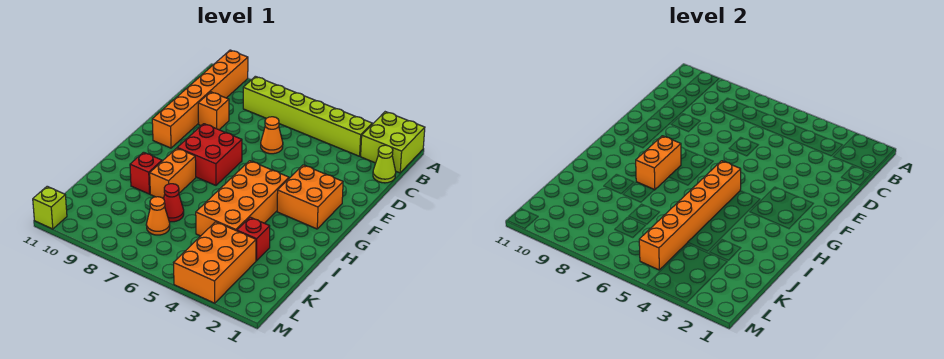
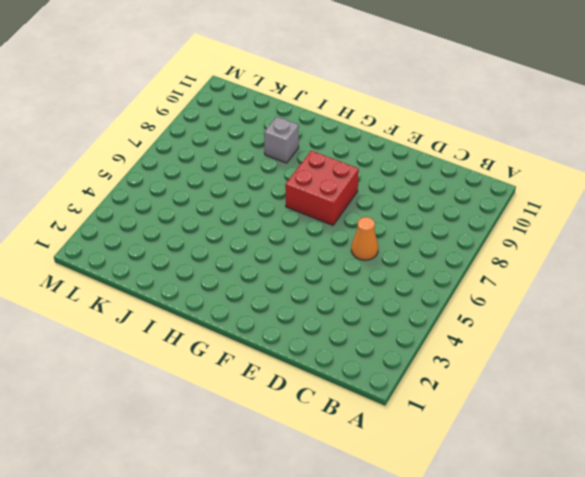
grey brick I9 level 1 -> red brick I9 level 1
none -> lime brick A1:B2 level 1
none -> orange brick A10:F10 level 1
none -> lime brick B3:B8 level 1

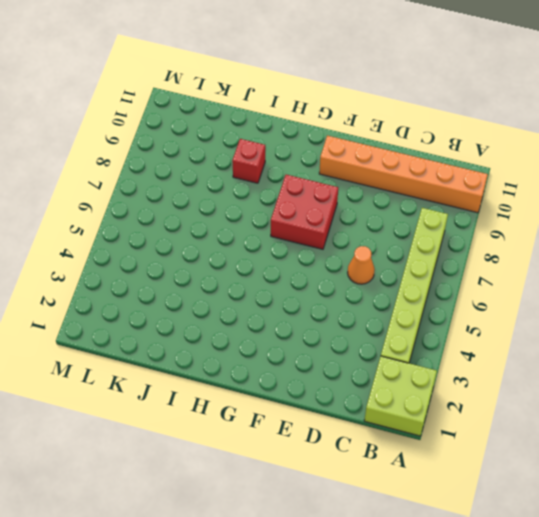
none -> lime cone C1 level 1
none -> orange brick D9 level 1
none -> orange brick F2:G3 level 1

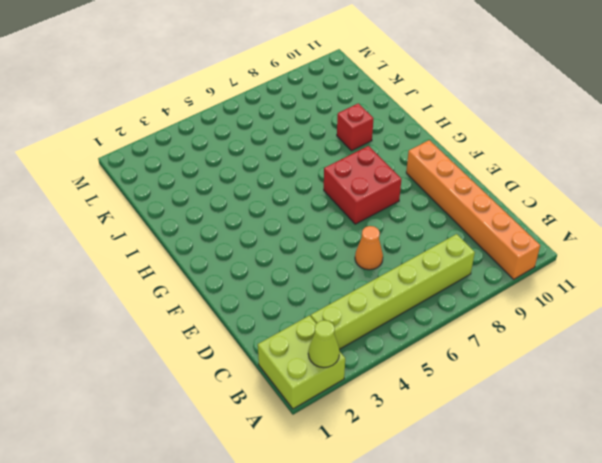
lime cone A2 level 2 -> lime cone C1 level 1
none -> orange brick D9 level 1
none -> orange brick F2:G3 level 1
none -> orange brick G4:J5 level 1

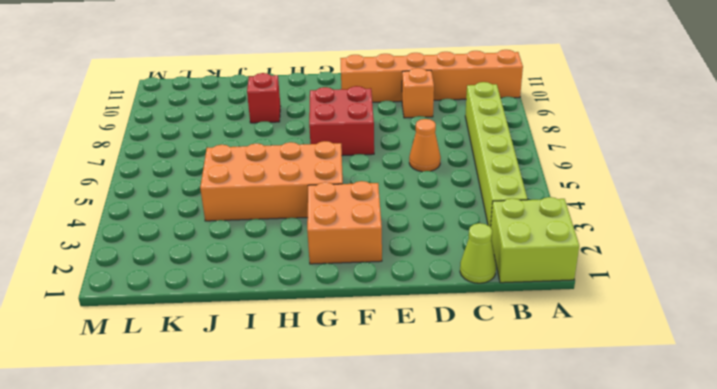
none -> orange brick H8:I8 level 1
none -> red brick J3 level 1
none -> red cone J7 level 1

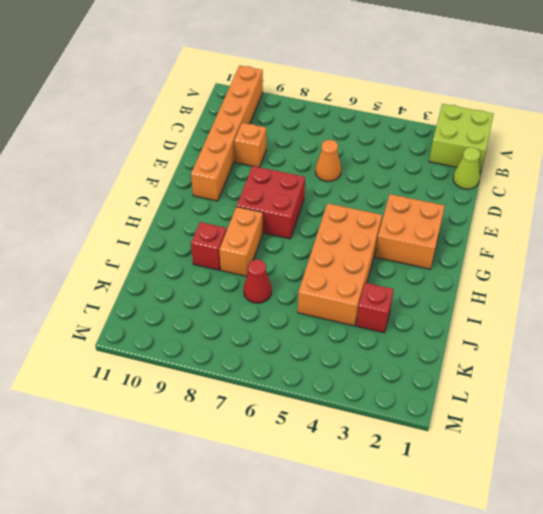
none -> lime brick B3:B8 level 1
none -> orange brick K3:M4 level 1
none -> orange cone K7 level 1

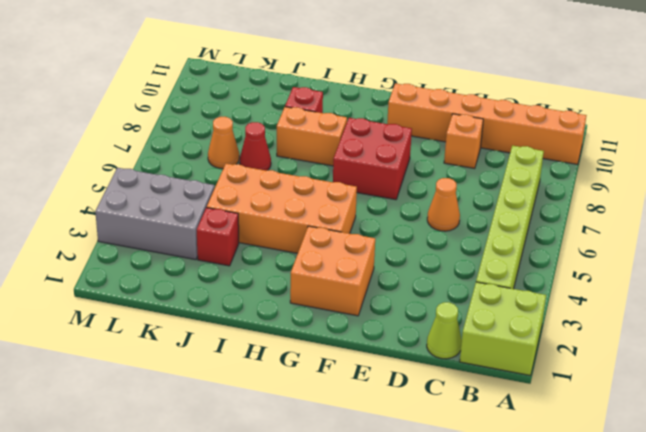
grey brick K3:M4 level 1 -> orange brick K3:M4 level 1
none -> lime brick M11 level 1
none -> orange brick G5:L5 level 2
none -> orange brick G8:H8 level 2

